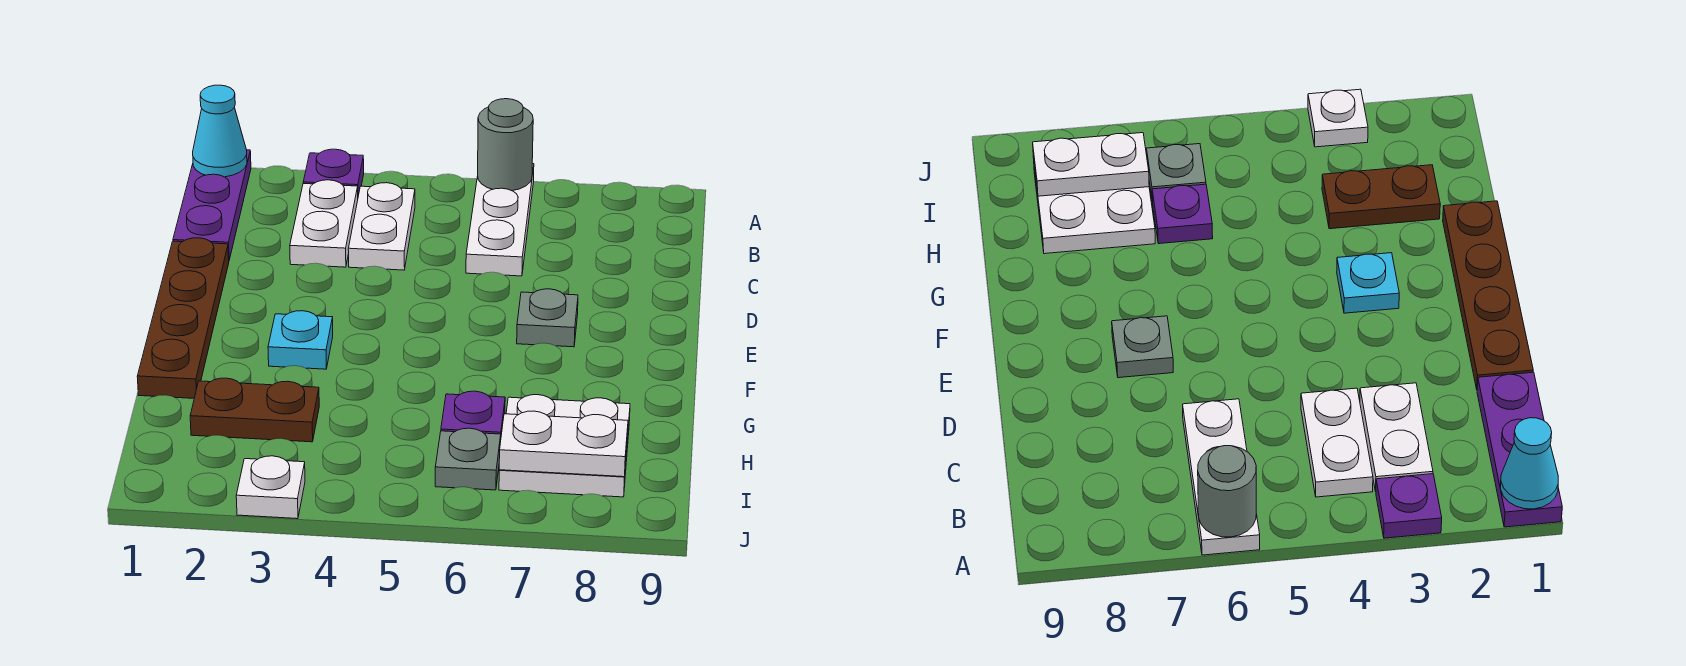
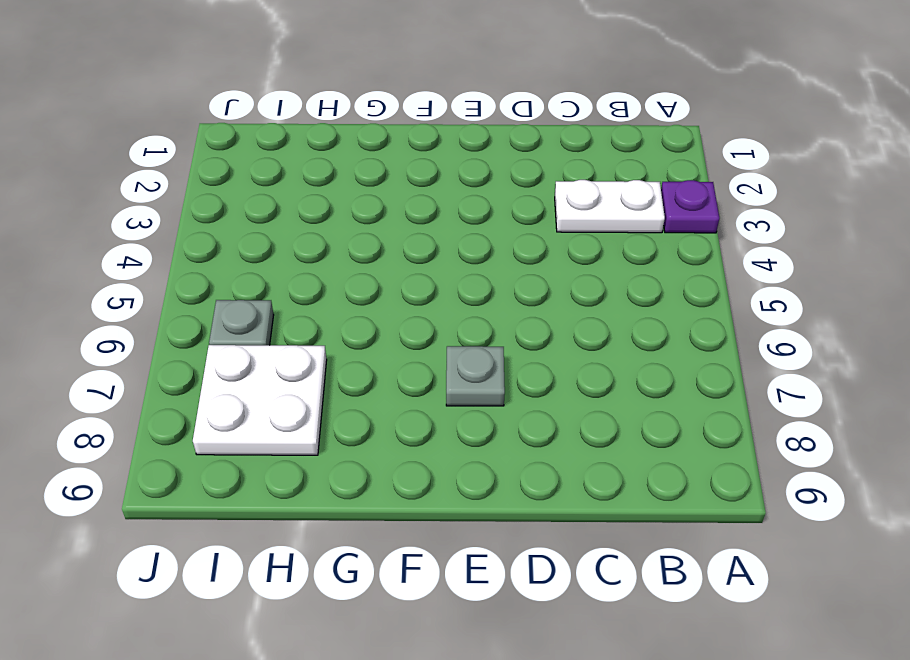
none -> purple plate A1:C1 level 1
none -> white plate A6:C6 level 1
none -> white plate B4:C4 level 1

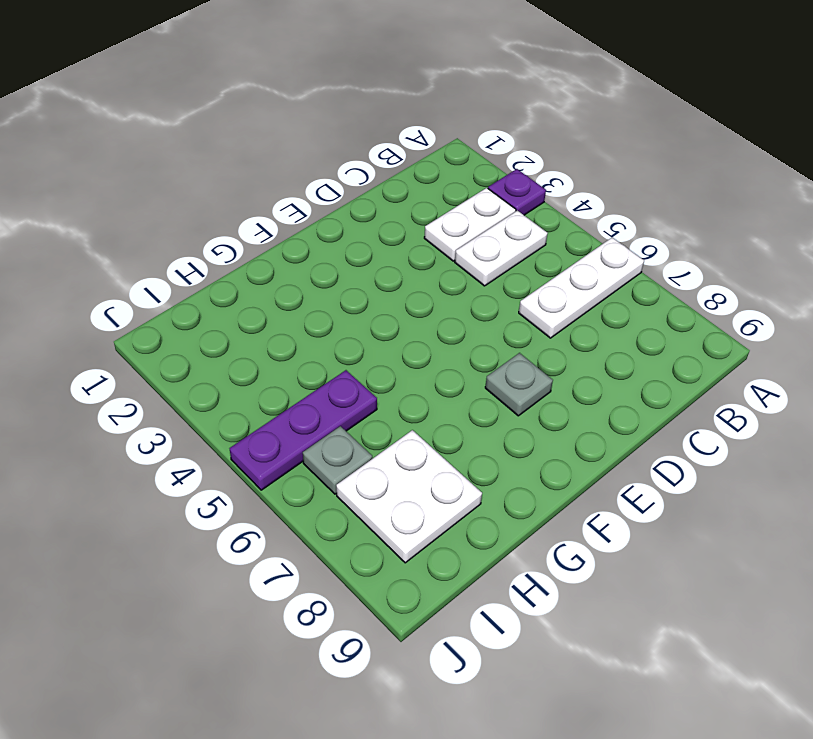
purple plate H5:J5 level 1 -> purple plate A1:C1 level 1
none -> brown plate D1:G1 level 1
none -> cyan plate F3 level 1
none -> brown plate H2:H3 level 1

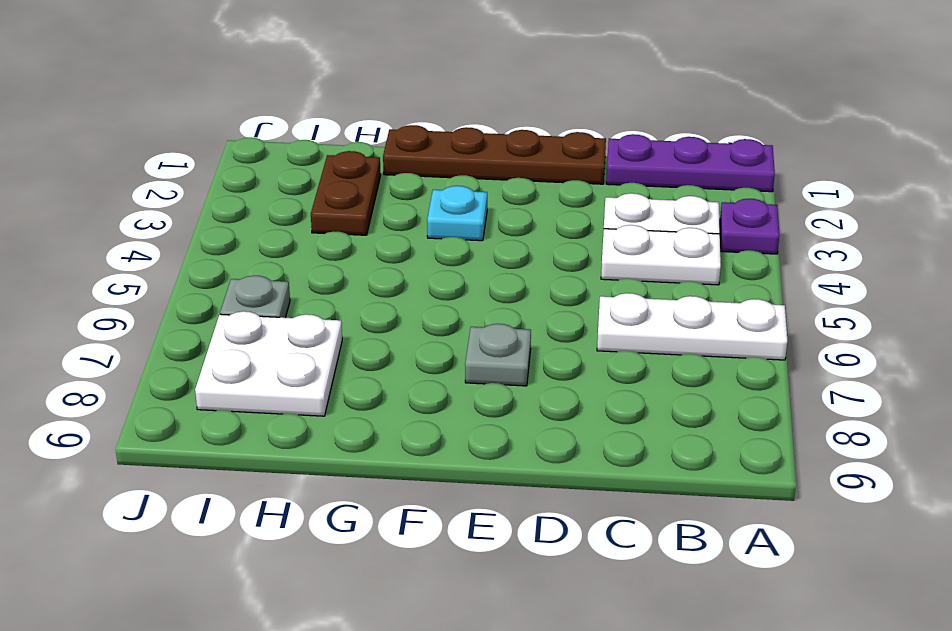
none -> purple plate H6 level 1
none -> white plate J3 level 1
none -> cyan cone A1 level 2

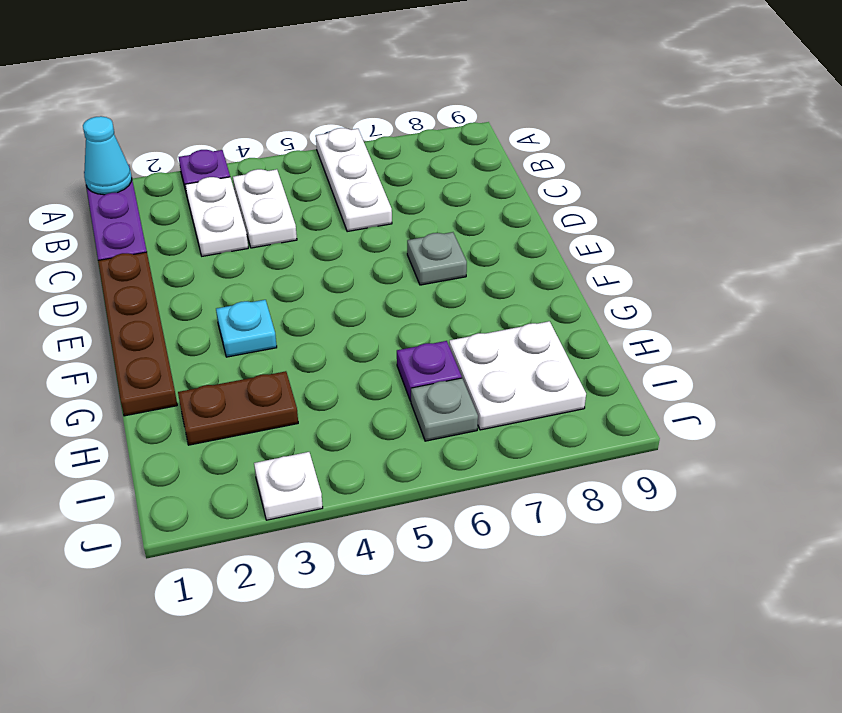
none -> grey round brick A6 level 2
none -> white plate I7:I8 level 2

